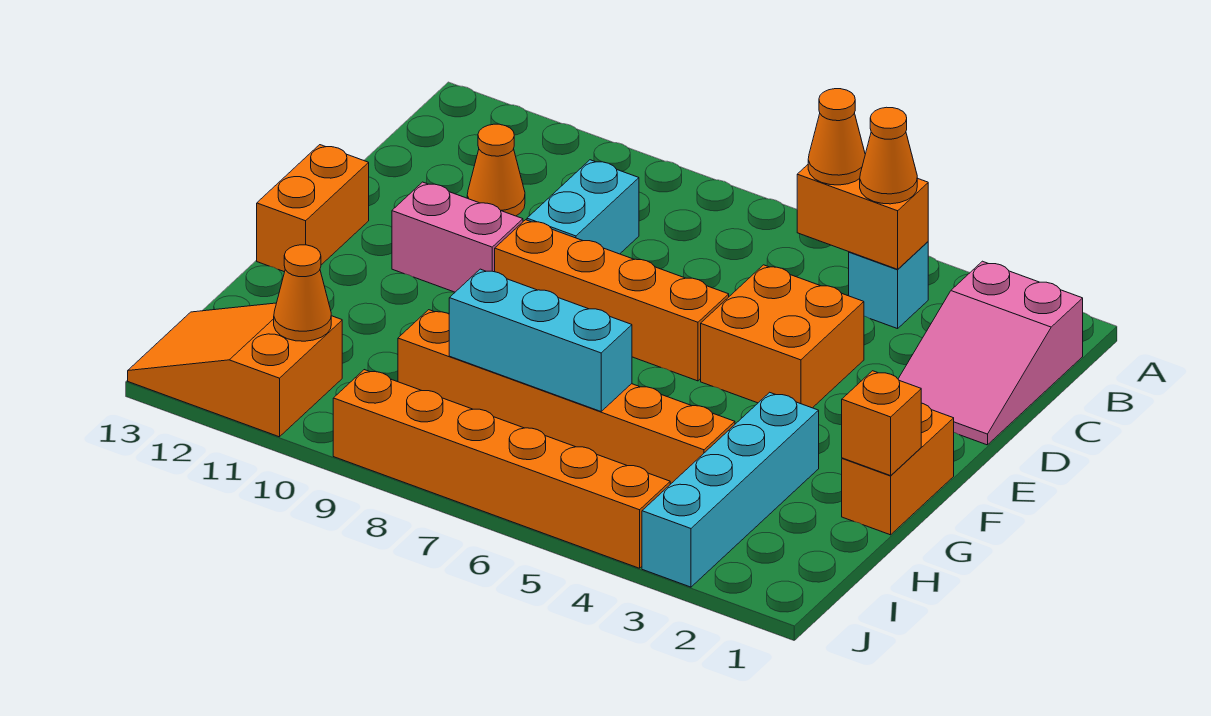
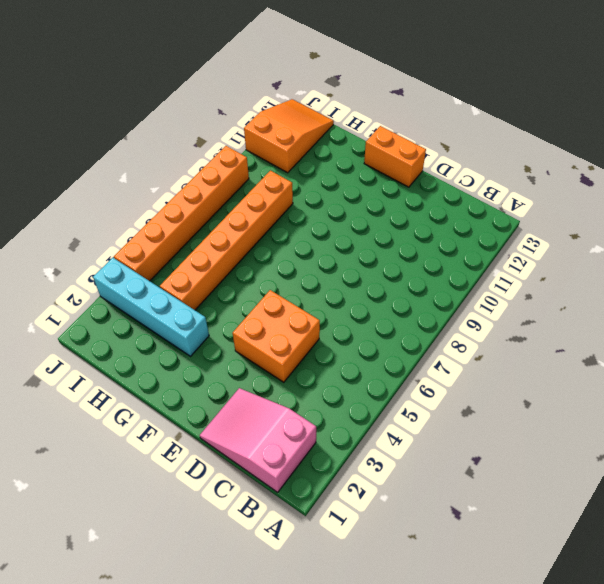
none -> cyan brick B4 level 1
none -> cyan brick C9:D9 level 1
none -> orange cone C11 level 1

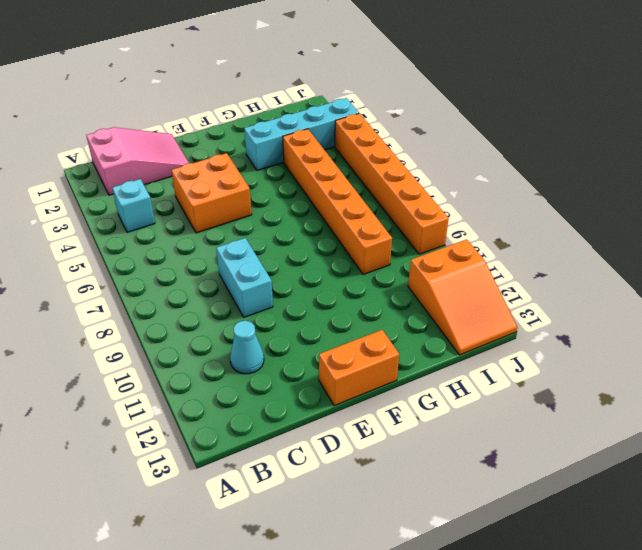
cyan cone C11 level 1 -> orange cone C11 level 1
cyan brick D8:D9 level 1 -> cyan brick C9:D9 level 1
none -> orange brick E6:E9 level 1
none -> pink brick E10:E11 level 1
none -> orange brick F1:G1 level 1

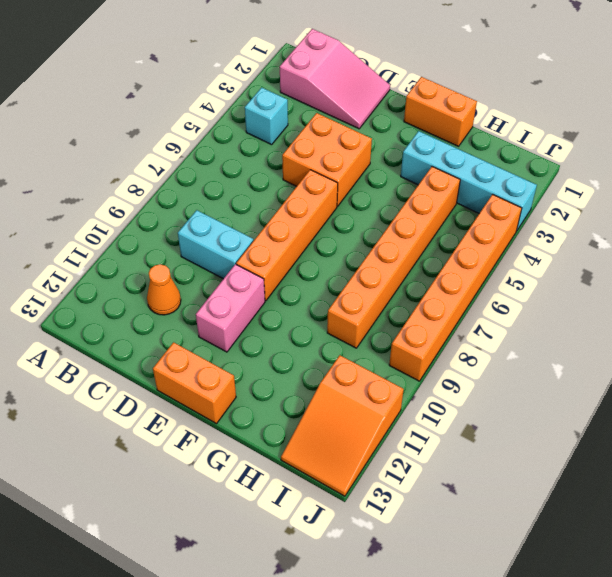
none -> orange brick B4:B5 level 2
none -> orange brick G1 level 2
none -> cyan brick H6:H8 level 2

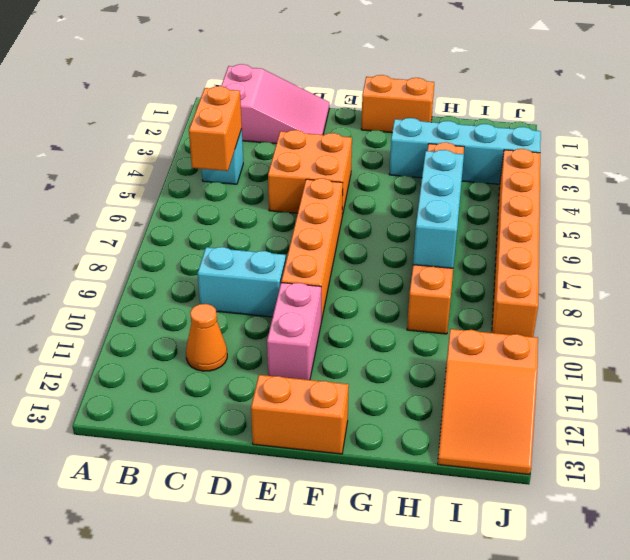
none -> orange brick G1 level 2
none -> orange cone I11 level 2
none -> orange cone B4 level 3

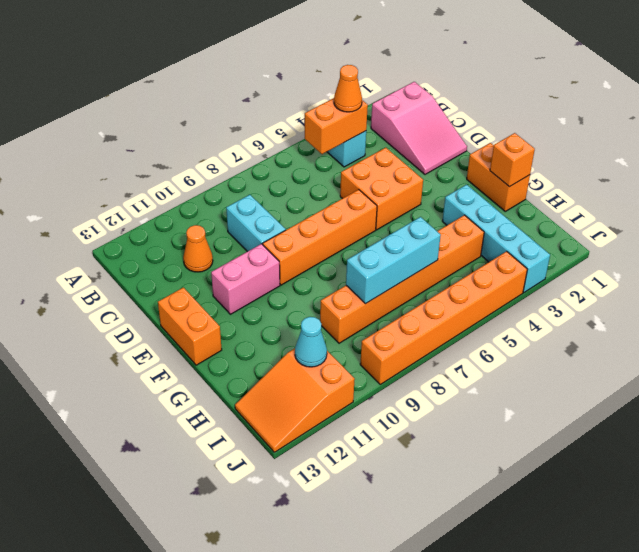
cyan cone I11 level 2 -> orange cone I11 level 2
none -> orange cone B5 level 3

